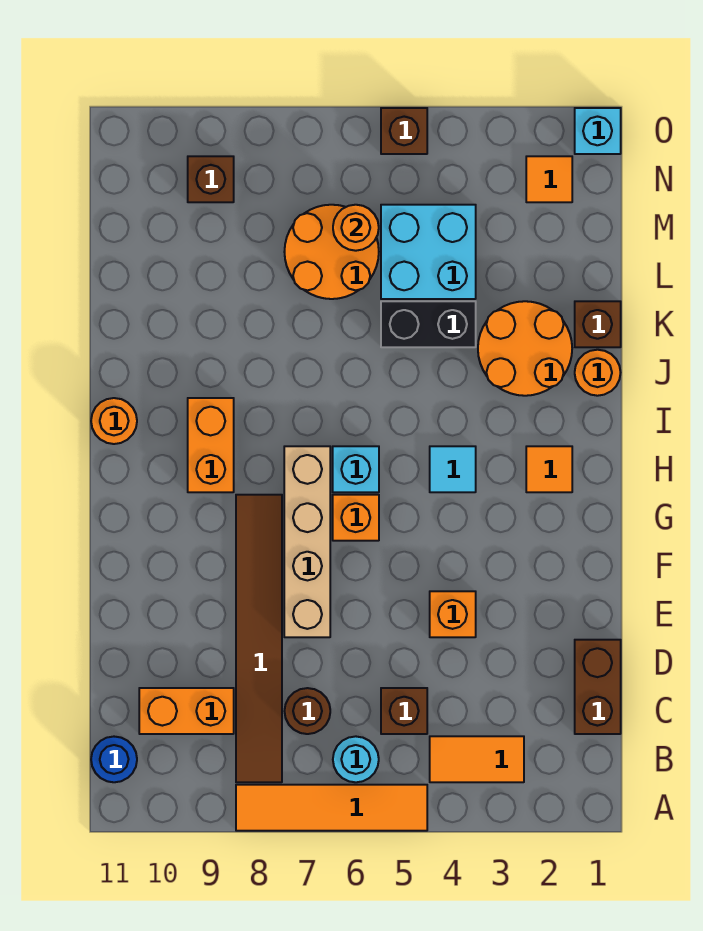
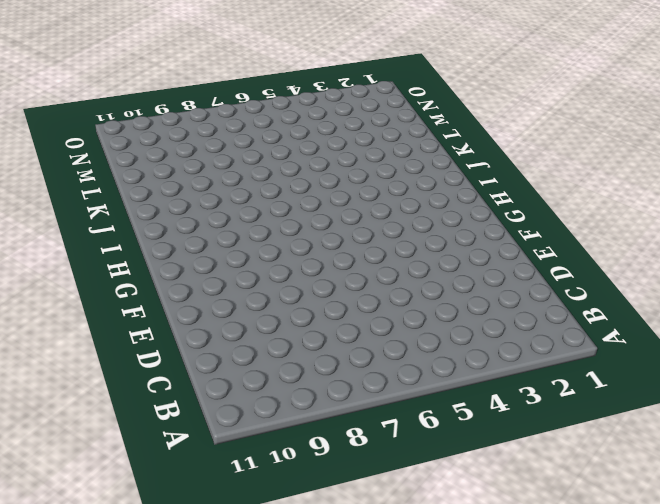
none -> orange tile A5:A8 level 1
none -> orange tile B3:B4 level 1
none -> cyan round brick B6 level 1

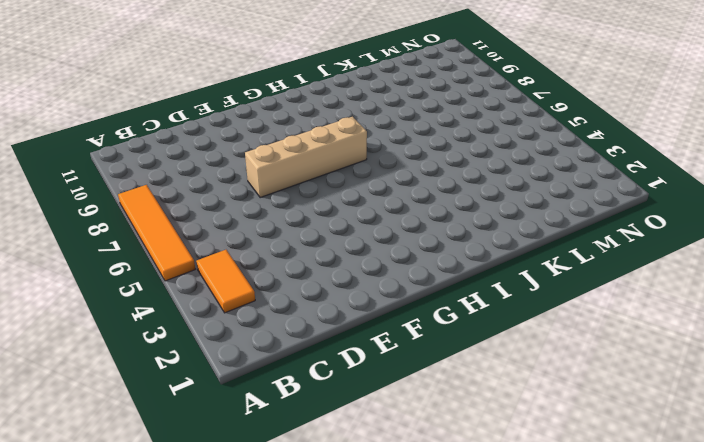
none -> cyan round brick B6 level 1
none -> brown tile B8:G8 level 1
none -> blue round brick B11 level 1

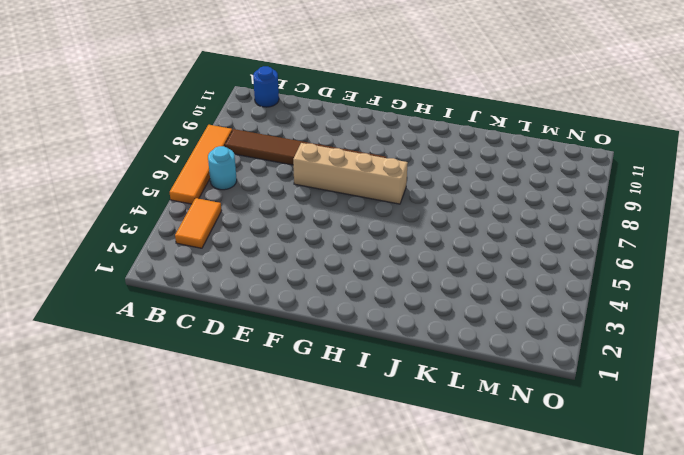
none -> brown brick C1:D1 level 1
none -> brown brick C5 level 1
none -> brown round brick C7 level 1

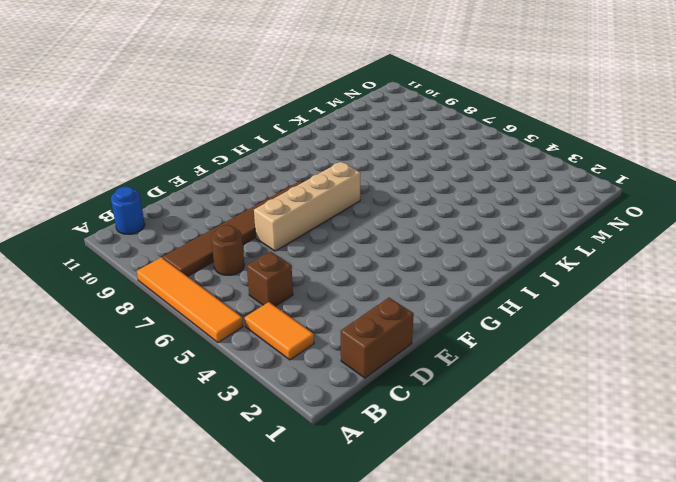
none -> cyan round brick B6 level 1
none -> orange brick C9:C10 level 1
none -> orange brick E4 level 1

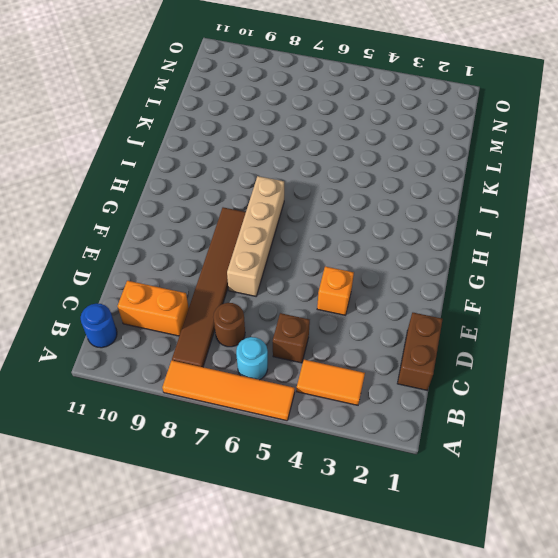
none -> orange brick G6 level 1
none -> orange tile H2 level 1
none -> cyan tile H4 level 1

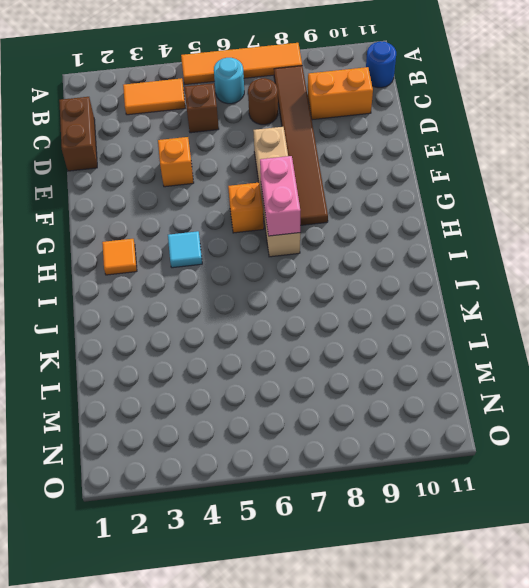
pink brick G7:H7 level 2 -> none
none -> cyan brick H6 level 1
none -> orange brick H9:I9 level 1
none -> orange round brick I11 level 1

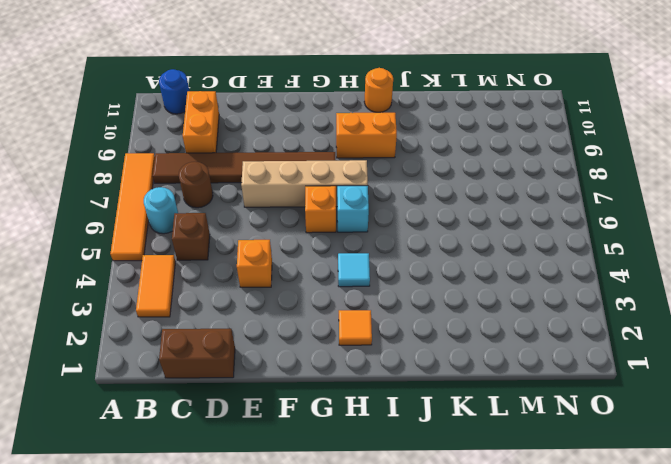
none -> orange round brick J1 level 1
none -> orange round brick J2:K3 level 1
none -> brown brick K1 level 1

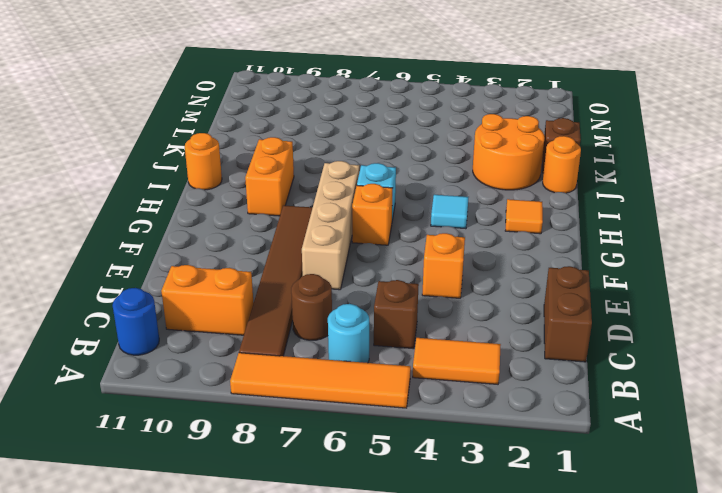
none -> black brick K4:K5 level 1
none -> cyan brick L4:M5 level 1
none -> orange round brick L6:M7 level 1

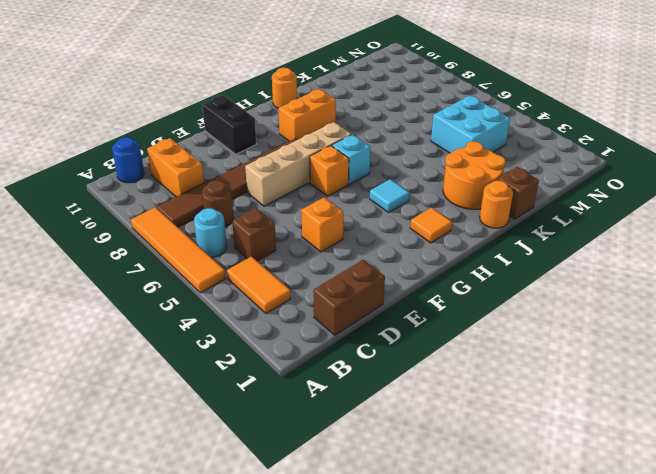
black brick F10:F11 level 1 -> black brick K4:K5 level 1
none -> orange round brick L6:M7 level 1
none -> orange tile N2 level 1
none -> brown brick N9 level 1

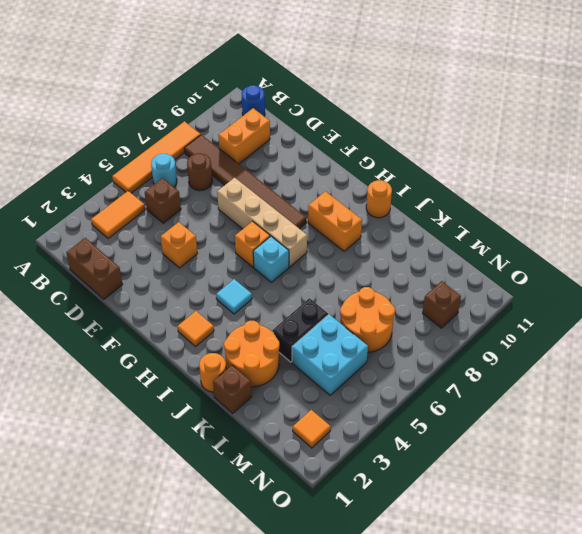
none -> cyan brick O1 level 1
none -> brown brick O5 level 1
none -> orange round brick M6 level 2

